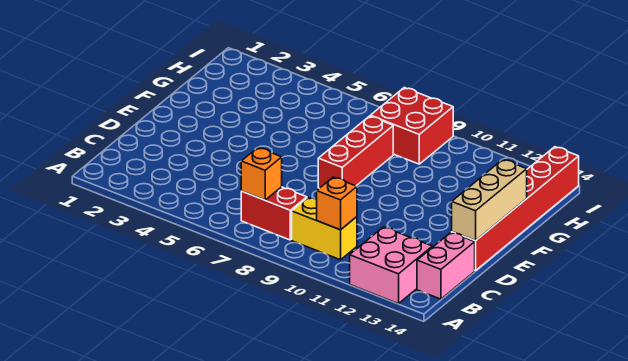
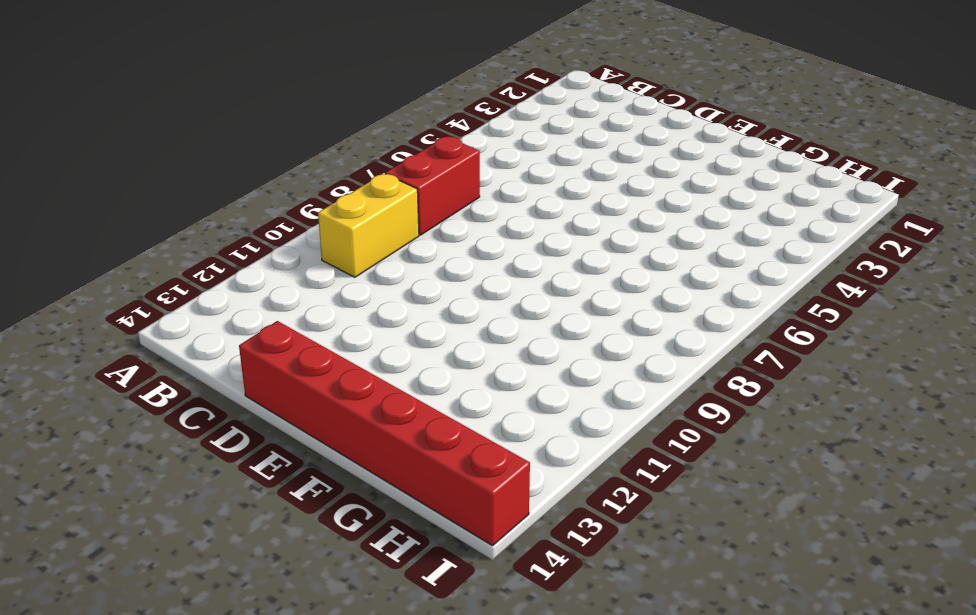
none -> pink brick A12:B13 level 1
none -> pink brick B14:C14 level 1

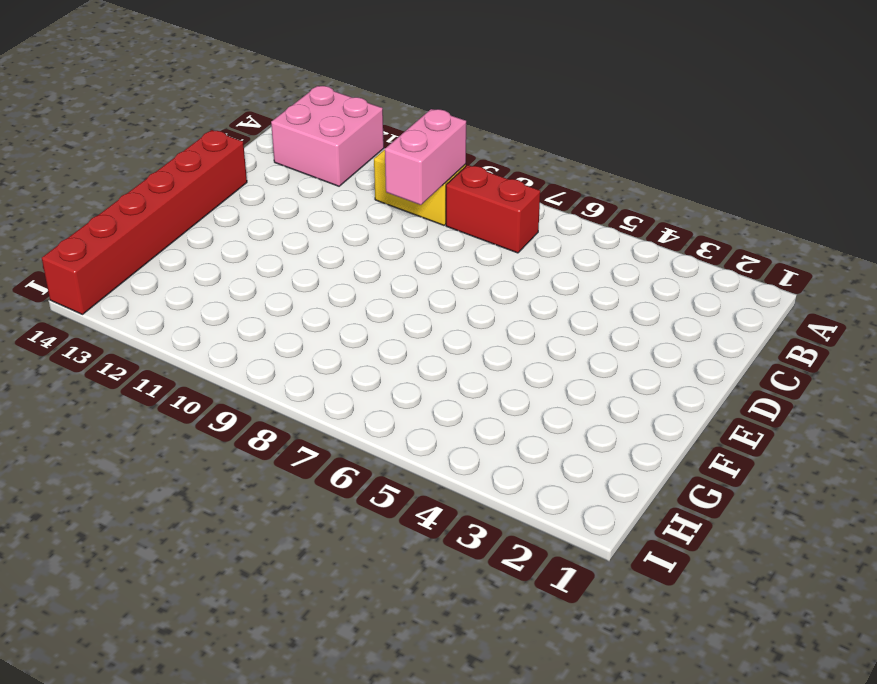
pink brick B9:C9 level 2 -> pink brick B14:C14 level 1
none -> red brick E8:G8 level 1
none -> red brick H8:I9 level 1

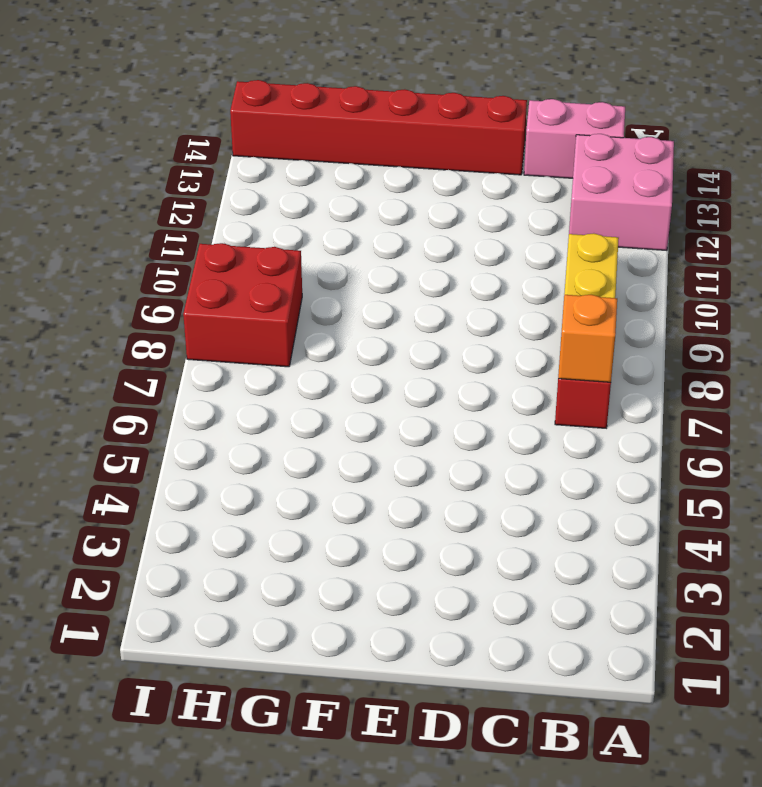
none -> red brick E8:G8 level 1
none -> orange brick B10 level 2

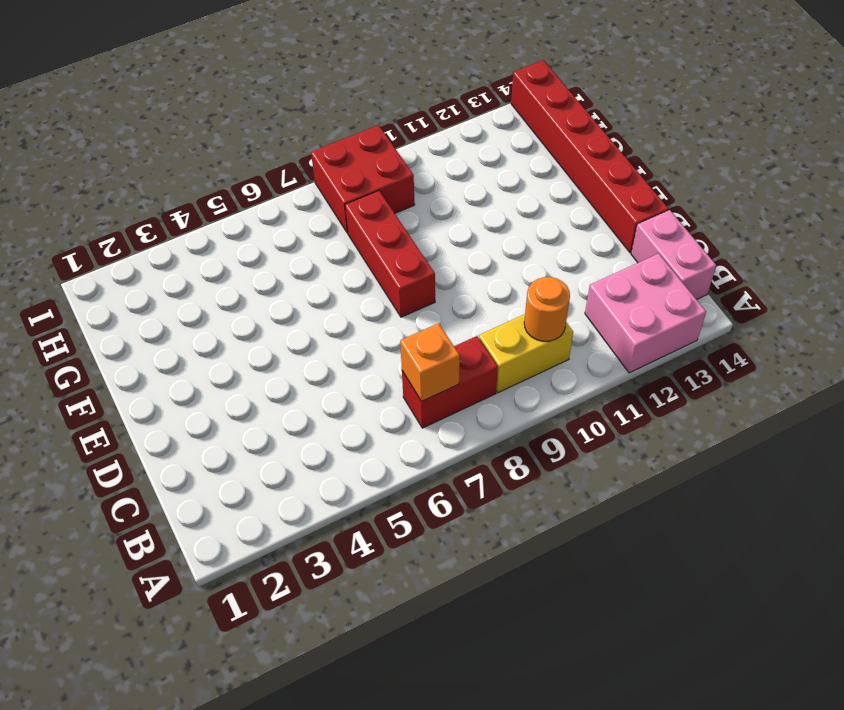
orange round brick B10 level 2 -> orange brick B10 level 2
none -> tan brick D14:F14 level 2

